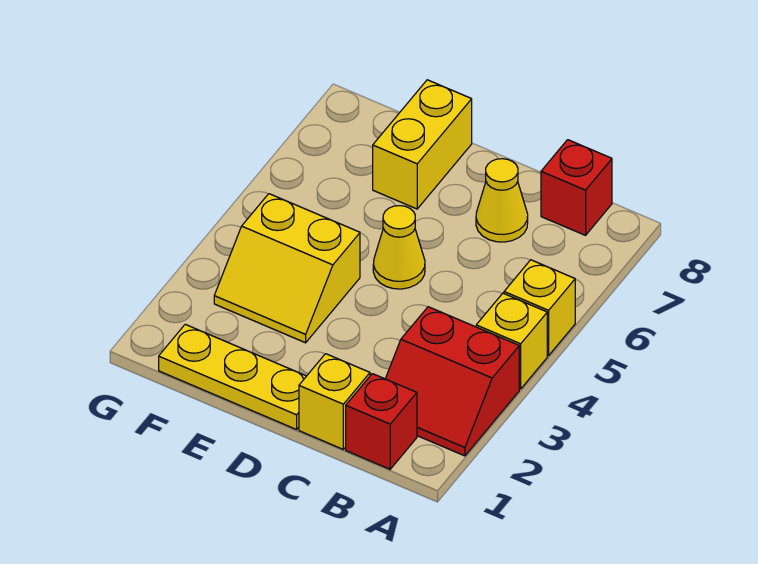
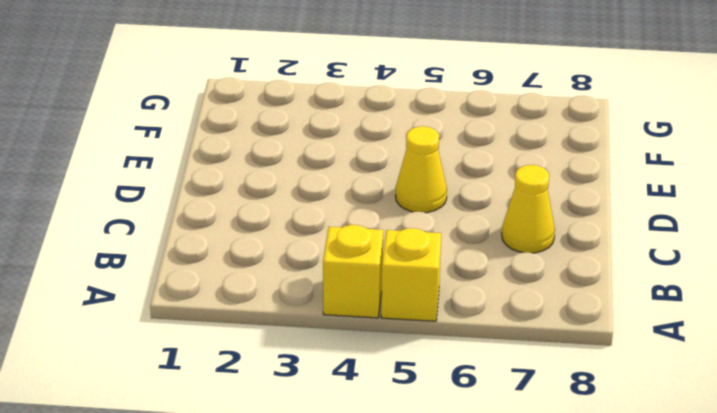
none -> red slope A2:B3 level 1 top 3
none -> red brick B1 level 1

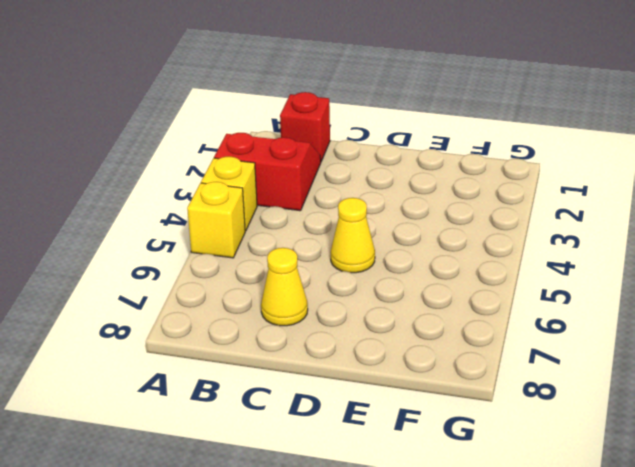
none -> red brick B8 level 1
none -> yellow brick C1 level 1

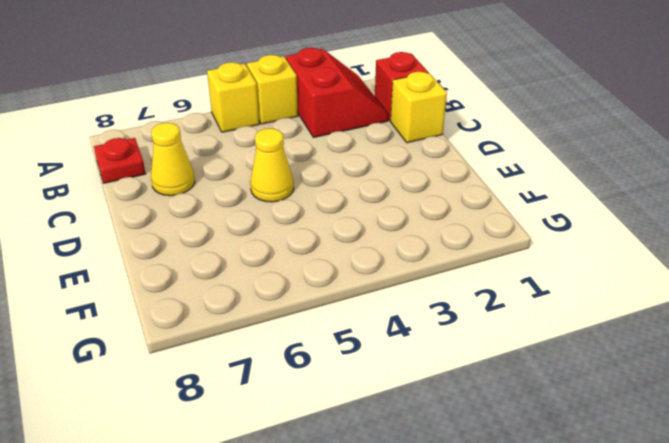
red plate B8 level 1 -> red brick B8 level 1
none -> yellow plate D1:F1 level 1
none -> yellow slope E3:F4 level 1 top 4

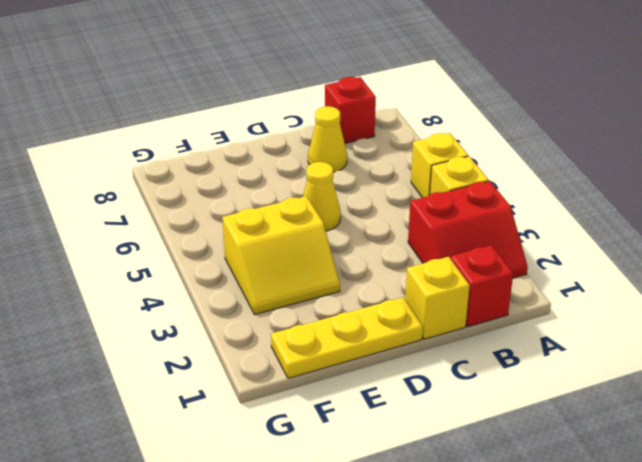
none -> yellow brick E7:E8 level 1

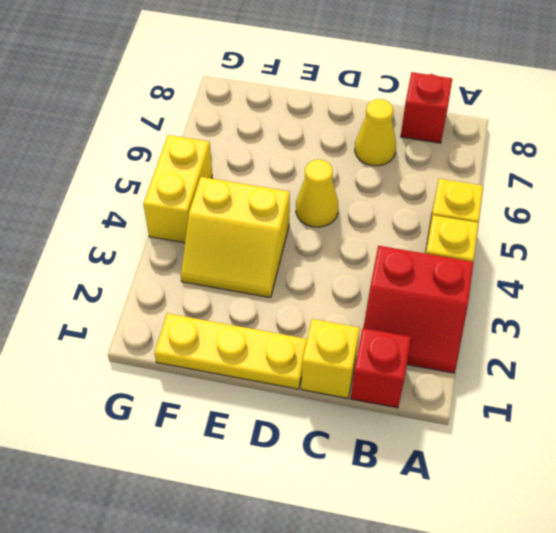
yellow brick G4:G5 level 1 -> yellow brick E7:E8 level 1

